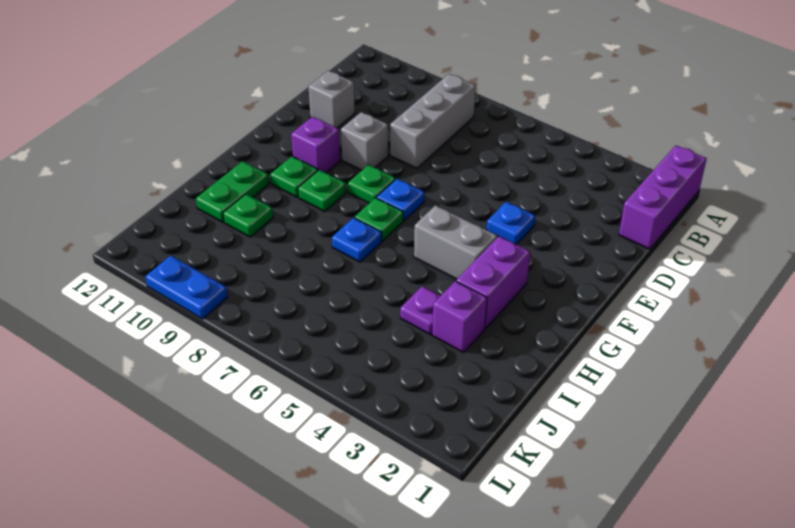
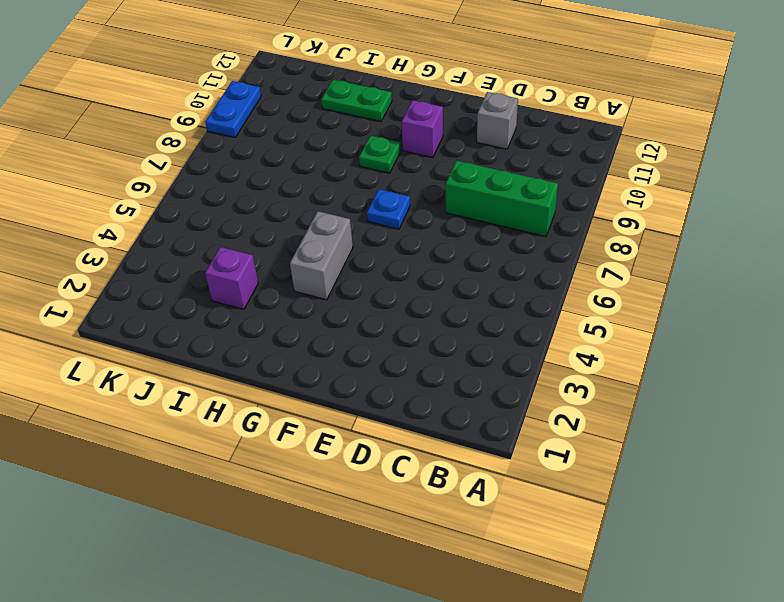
green brick B8:D8 level 1 -> grey brick B8:D8 level 1
none -> purple brick A1:C1 level 1
none -> blue plate E4 level 1
none -> grey brick E9 level 1

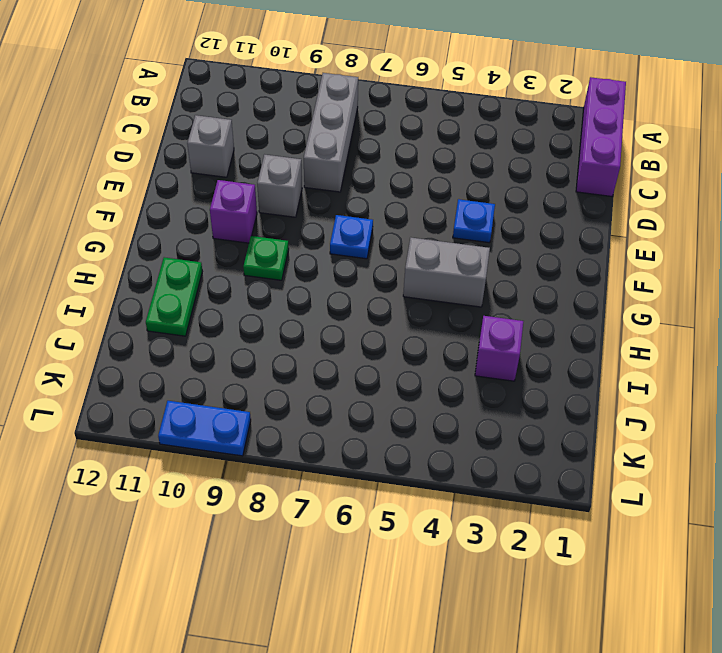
none -> green plate F8 level 1
none -> purple brick G3:H3 level 1
none -> green plate G7 level 1

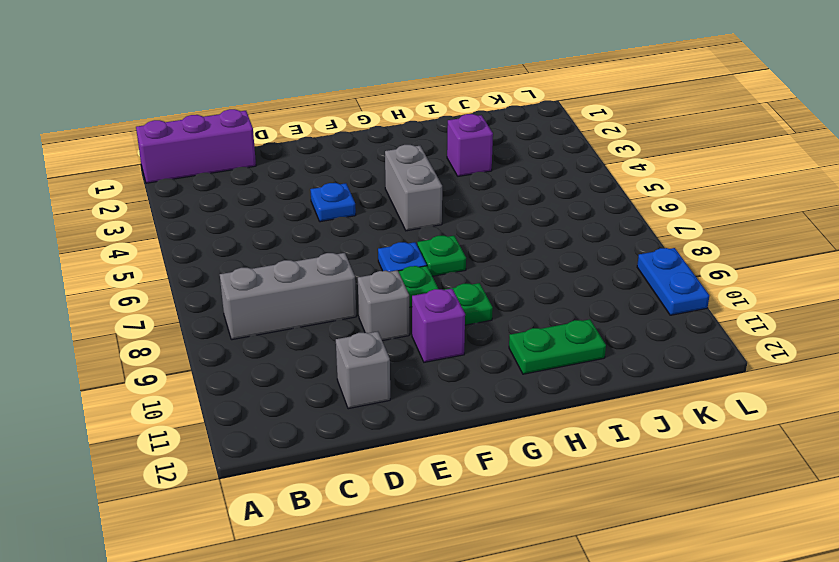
none -> purple brick G3:H3 level 1
none -> green plate G10 level 1
none -> blue plate H7 level 1

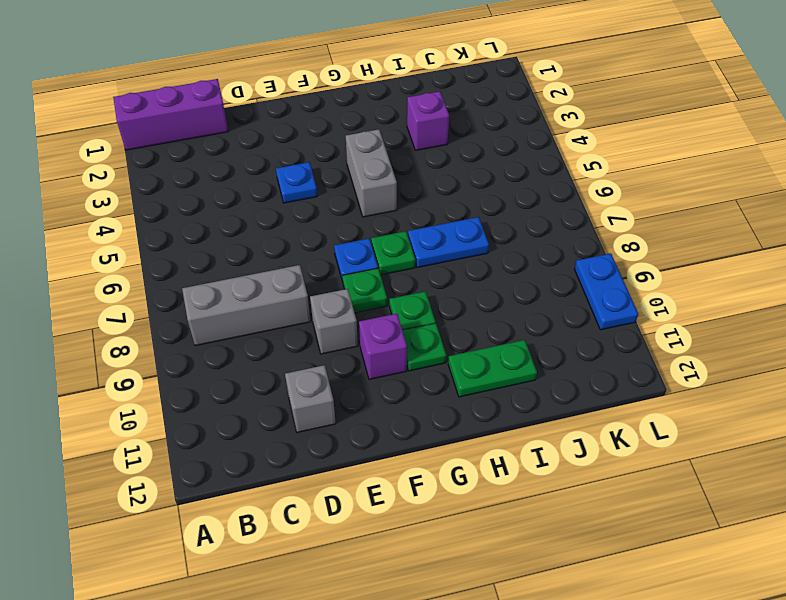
blue plate H7:I7 level 1 -> blue plate H7 level 1
none -> purple brick G3:H3 level 1
none -> purple plate I4 level 1
none -> green plate I10 level 1

